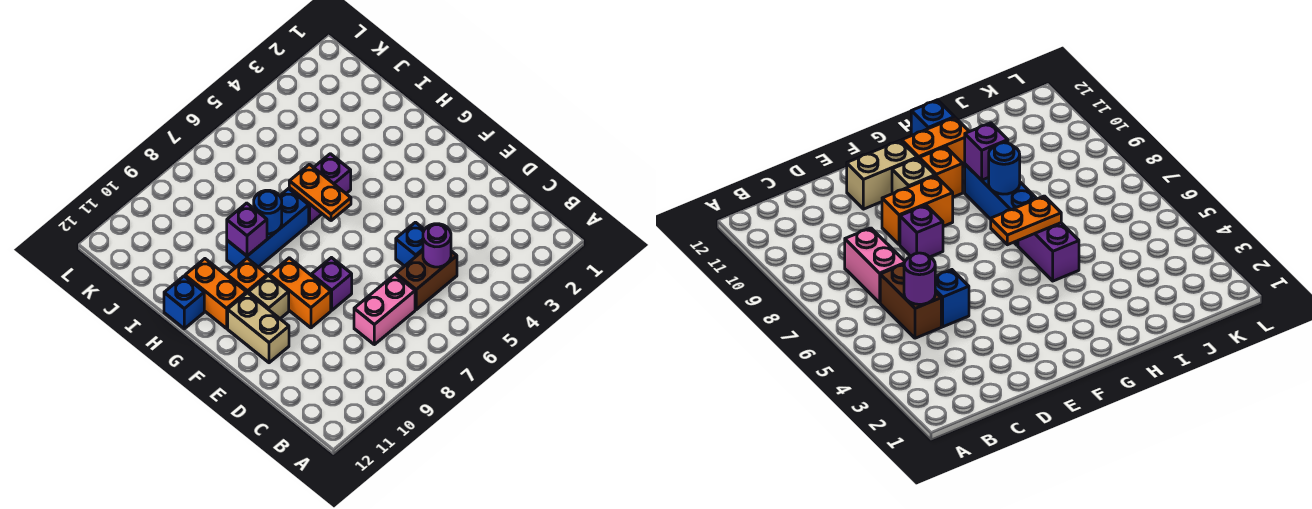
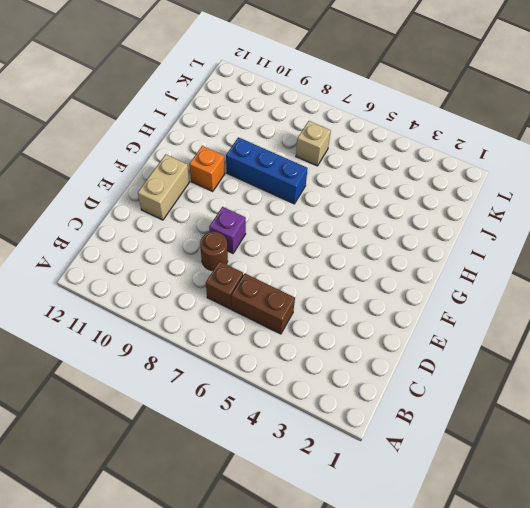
brown brick C7 level 1 -> pink brick C7:C8 level 1
brown round brick D8 level 1 -> none
tan brick J7 level 1 -> tan brick F10 level 1
none -> blue brick D5 level 1
none -> orange brick E9:F9 level 1
none -> orange brick G11:H11 level 1

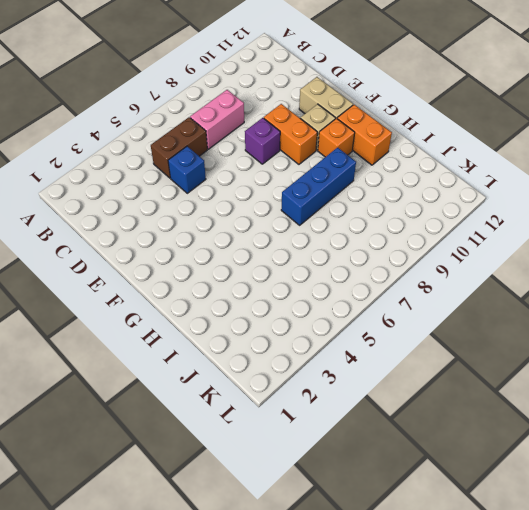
none -> purple brick H5:H6 level 1
none -> blue brick H12 level 1
none -> purple round brick C5 level 2

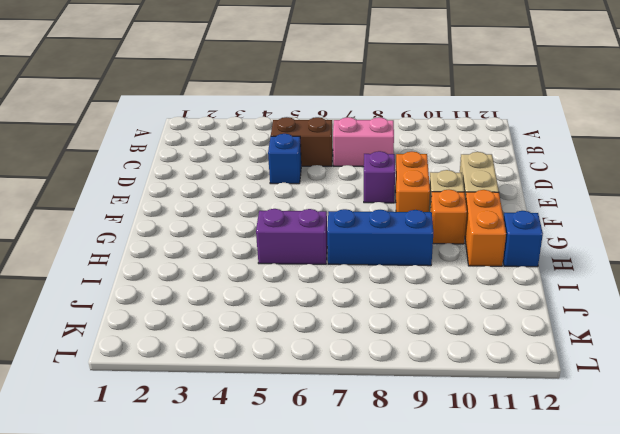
none -> purple round brick C5 level 2
none -> orange plate G6:H6 level 2
none -> blue round brick H8 level 2

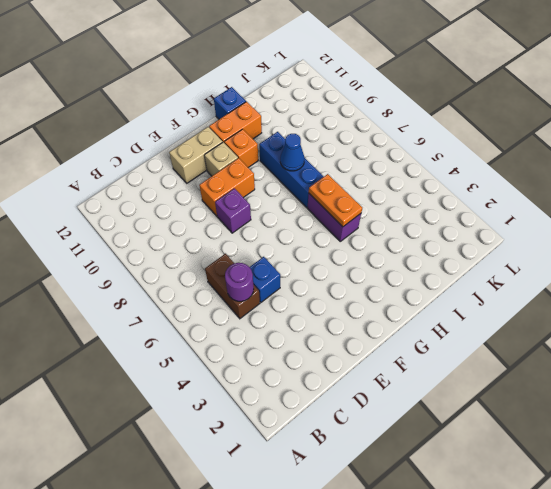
orange plate H5:H6 level 2 -> orange plate G6:H6 level 2
blue cone H8 level 2 -> blue round brick H8 level 2
none -> pink brick C7:C8 level 1
none -> purple brick H9 level 2

